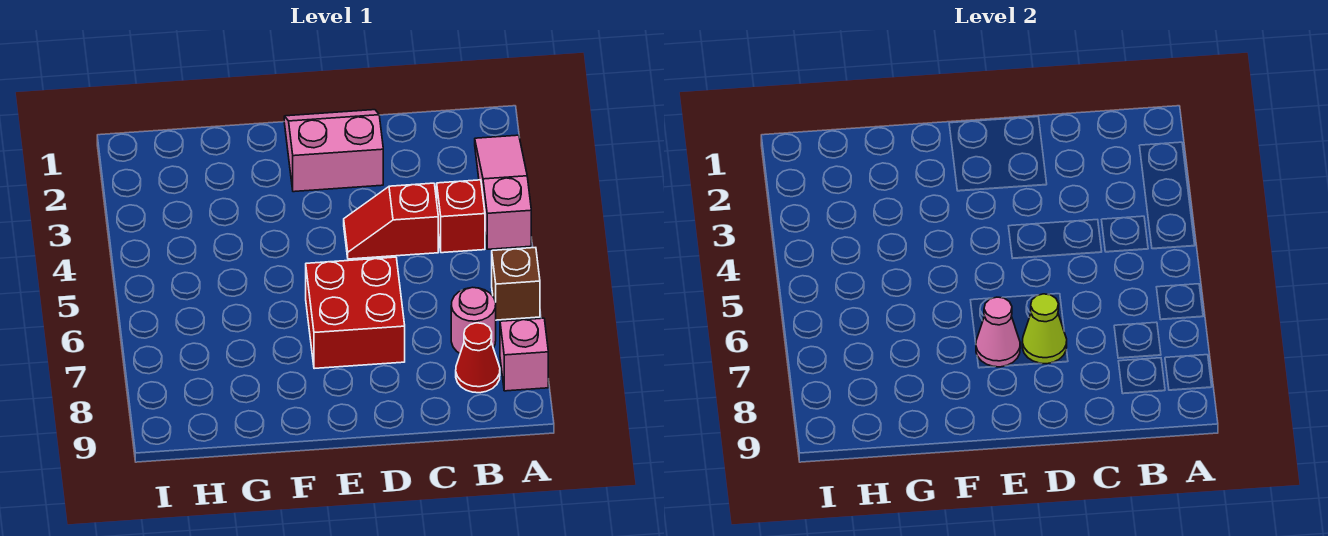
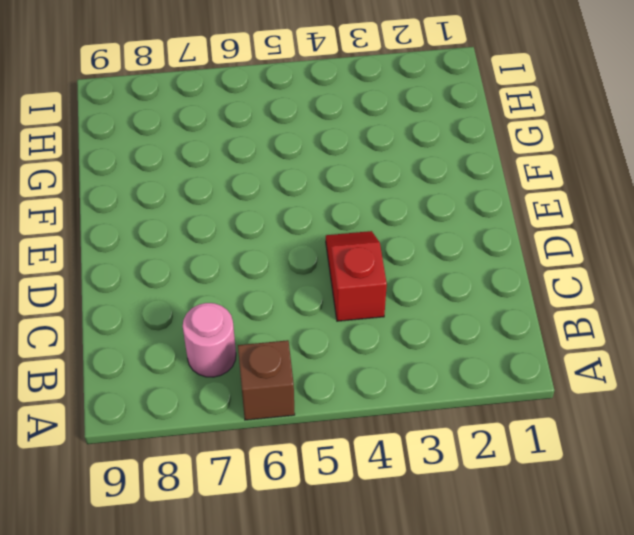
none -> pink slope A2:A4 level 1 top 4
none -> pink brick A8 level 1

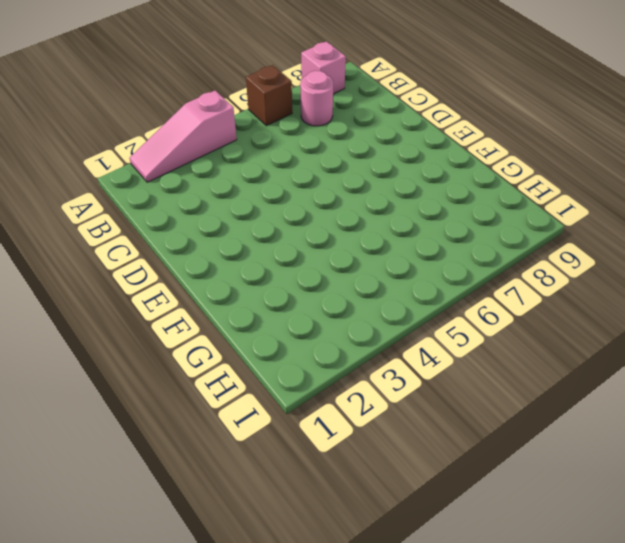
none -> red brick B4 level 1
none -> red cone B8 level 1

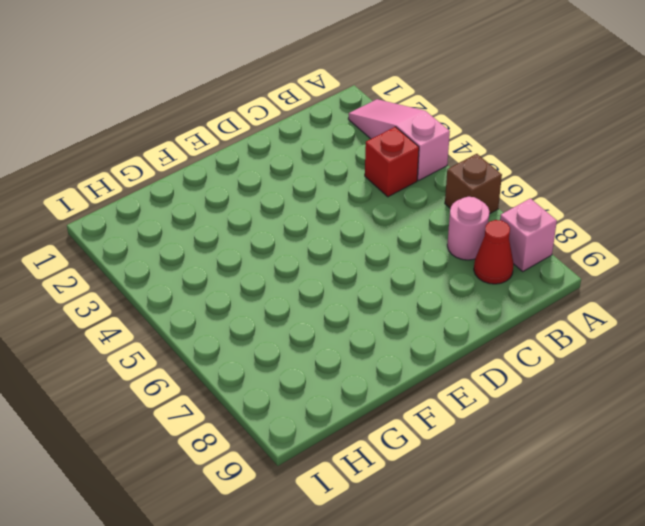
none -> red slope C4:D4 level 1 top C
none -> pink slope D1:E2 level 1 top 2

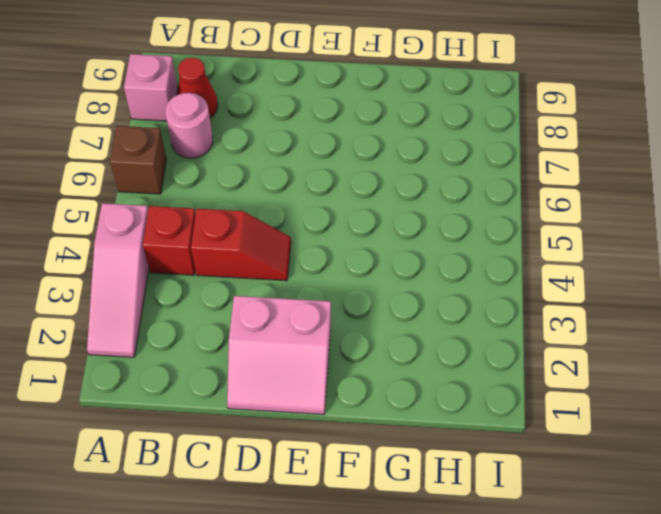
none -> red brick D6:E7 level 1
none -> lime cone D7 level 2

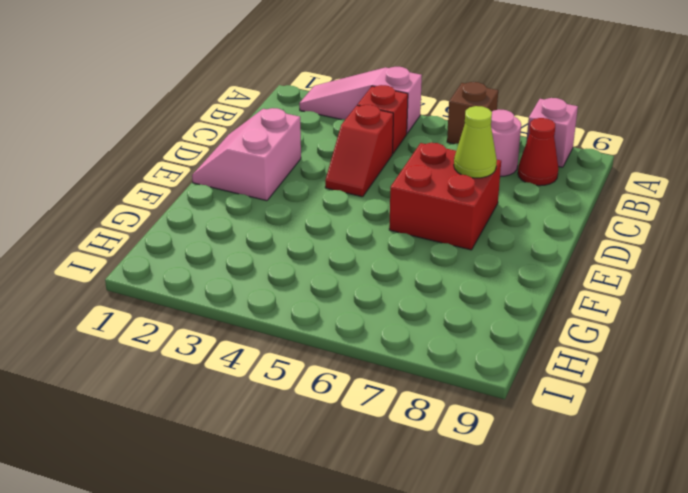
none -> pink cone E7 level 2

